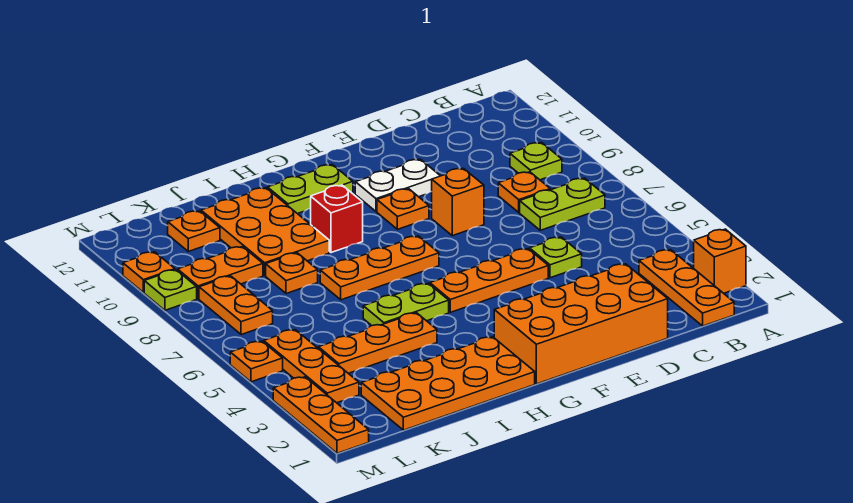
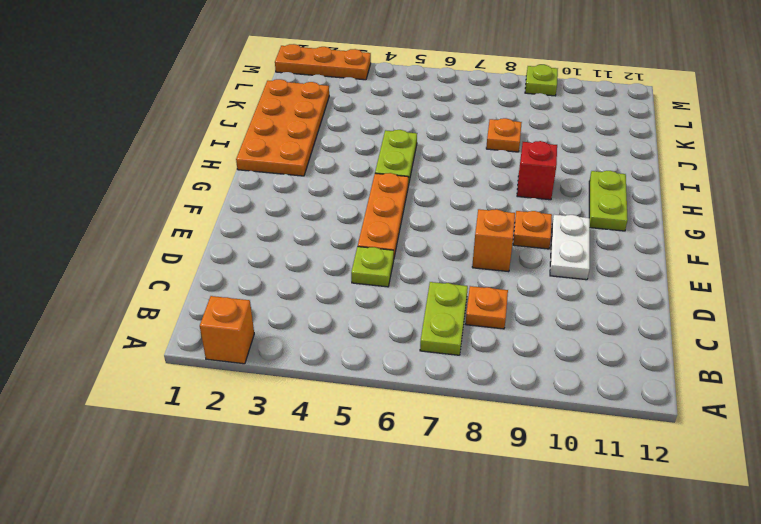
none -> orange plate B1:B3 level 1
none -> lime plate B9 level 1
none -> orange brick D1:G2 level 1

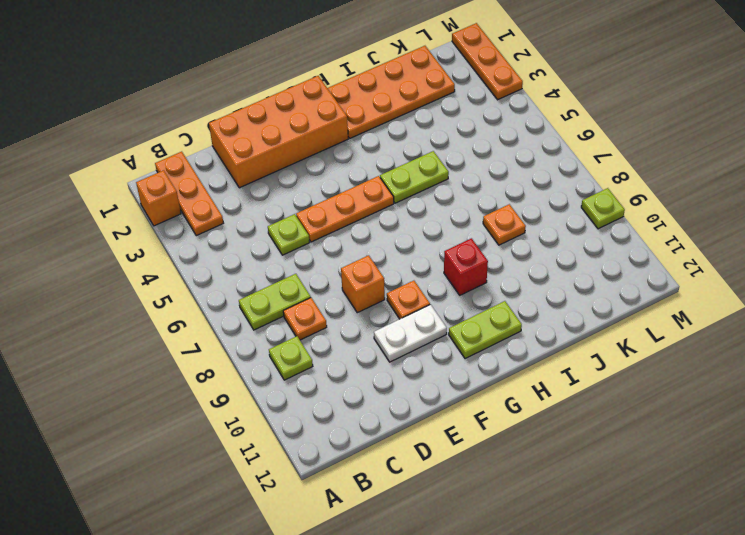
none -> orange plate G7:I7 level 1
none -> orange plate I4:K4 level 1
none -> orange plate I9:J11 level 1

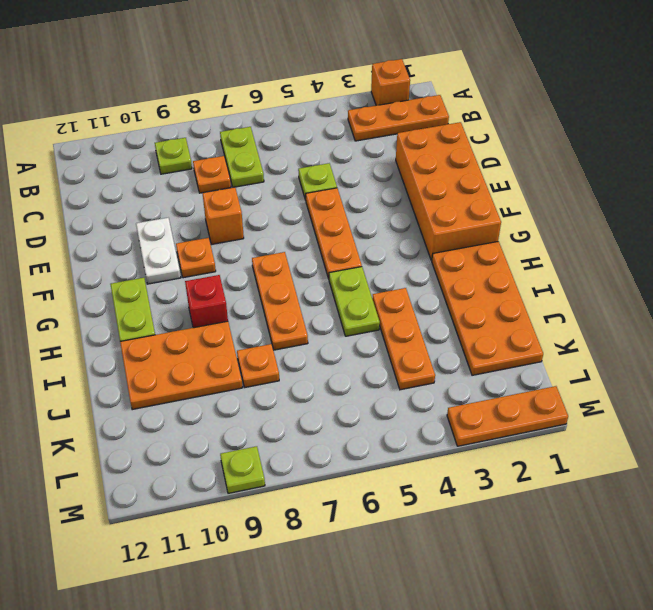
none -> orange plate K9:L9 level 1
none -> orange plate K11 level 1
none -> orange plate L3:L5 level 1

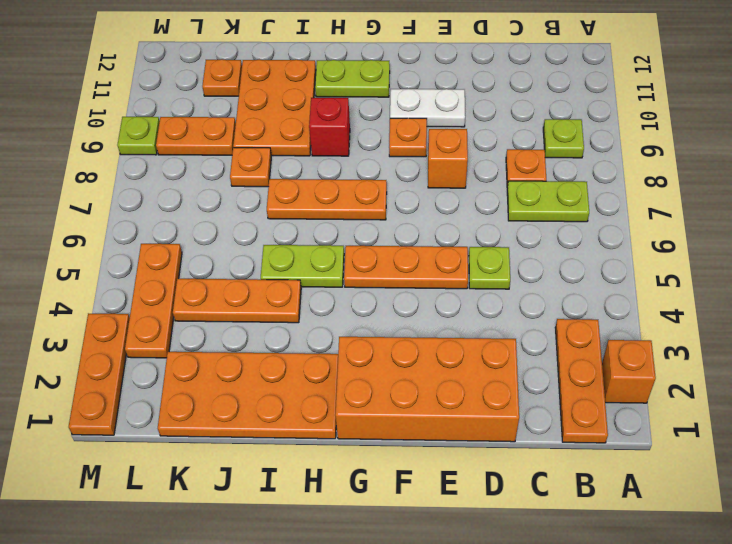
none -> orange plate L7:L8 level 1
none -> orange plate M5 level 1
none -> orange plate M10 level 1

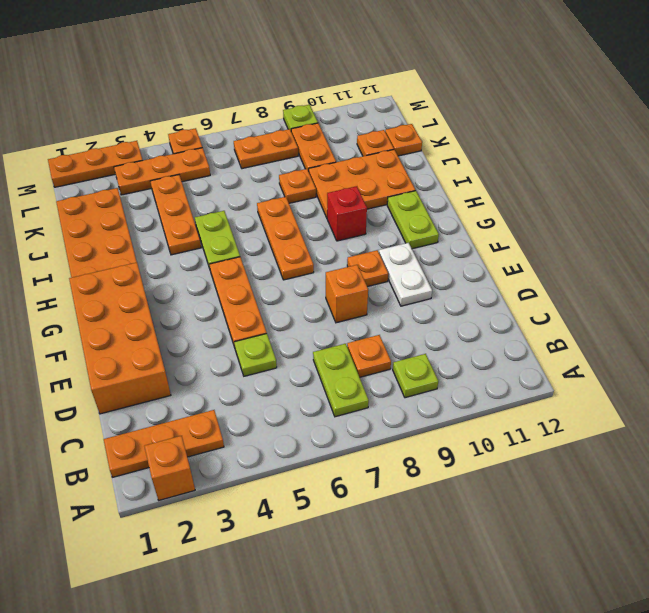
orange plate K12 level 1 -> orange plate M10 level 1

